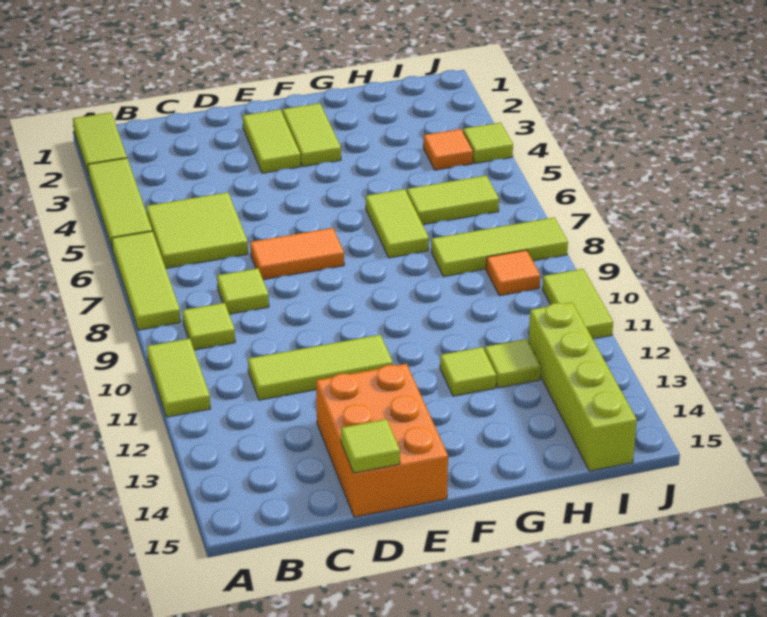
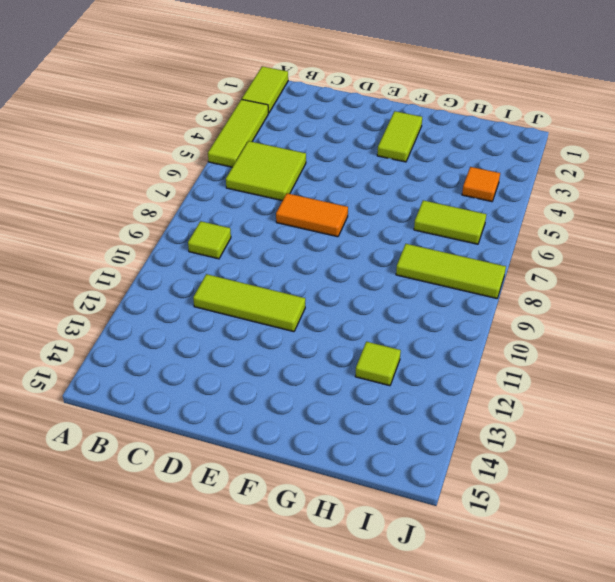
none -> lime tile A6:A8 level 1
none -> lime tile A10:A11 level 1
none -> lime tile C8 level 1

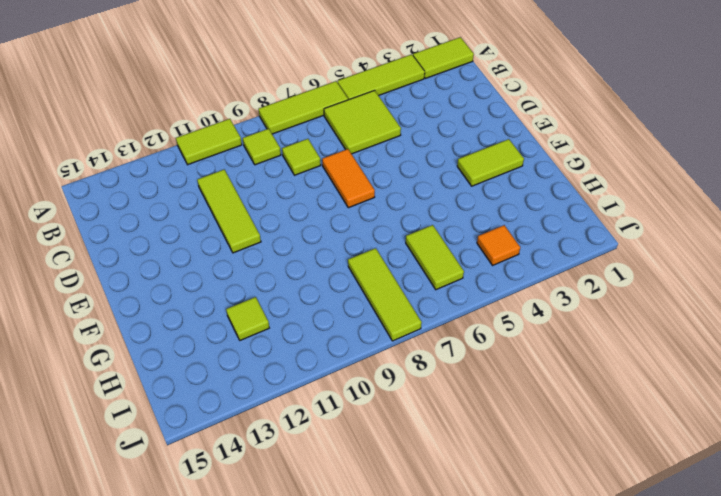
none -> orange brick D13:E15 level 1
none -> lime tile E2:E3 level 1
none -> lime tile G6:G7 level 1

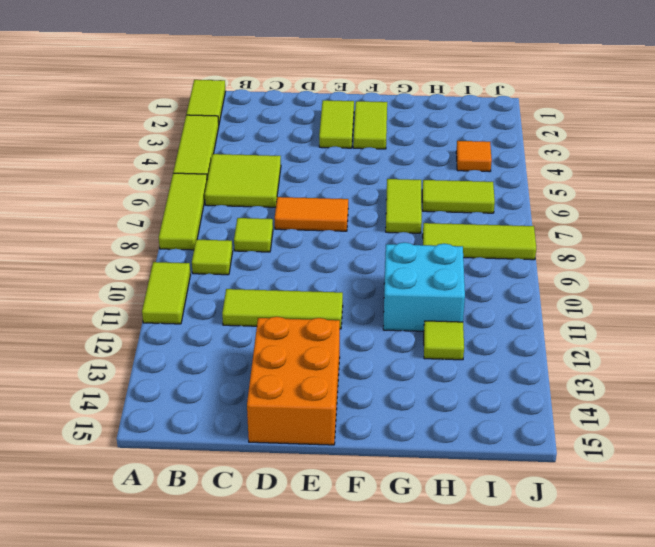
cyan brick G10:H11 level 1 -> none
none -> lime tile G12 level 1
none -> orange tile I9 level 1
none -> lime brick I12:I15 level 1

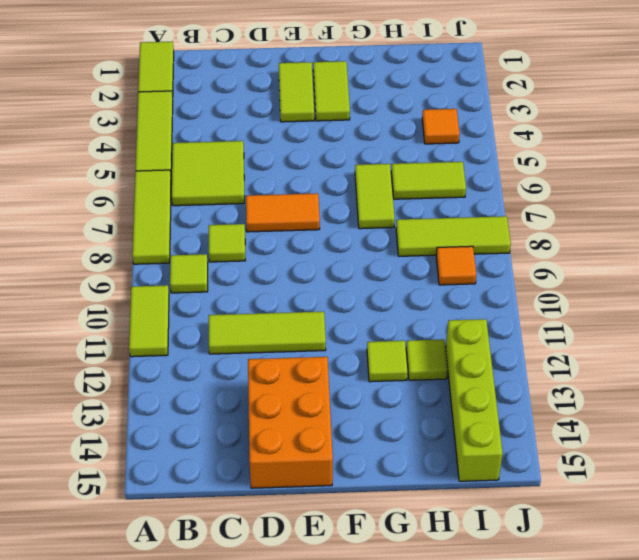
none -> lime tile J4 level 1
none -> lime tile J10:J11 level 1
none -> lime tile D15 level 2

